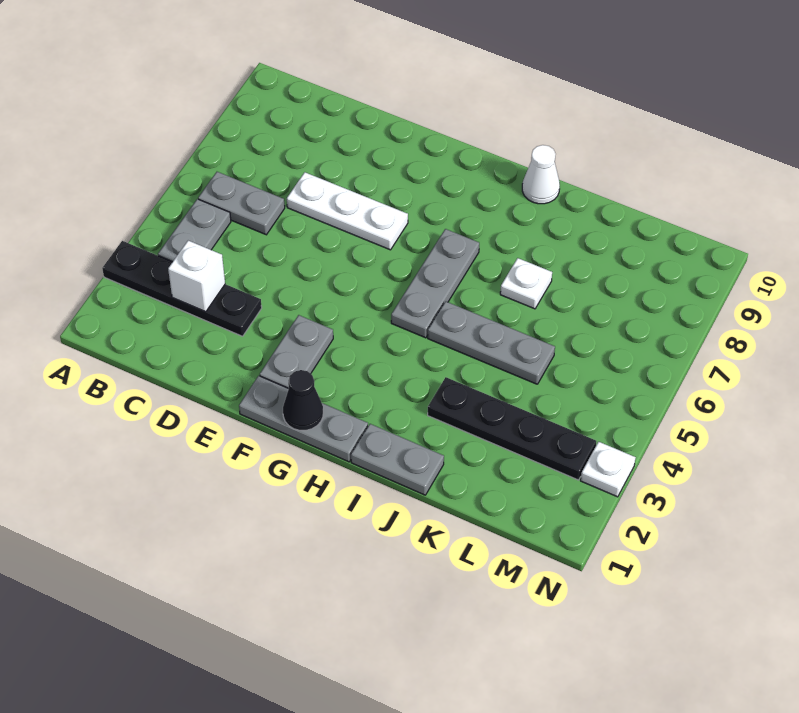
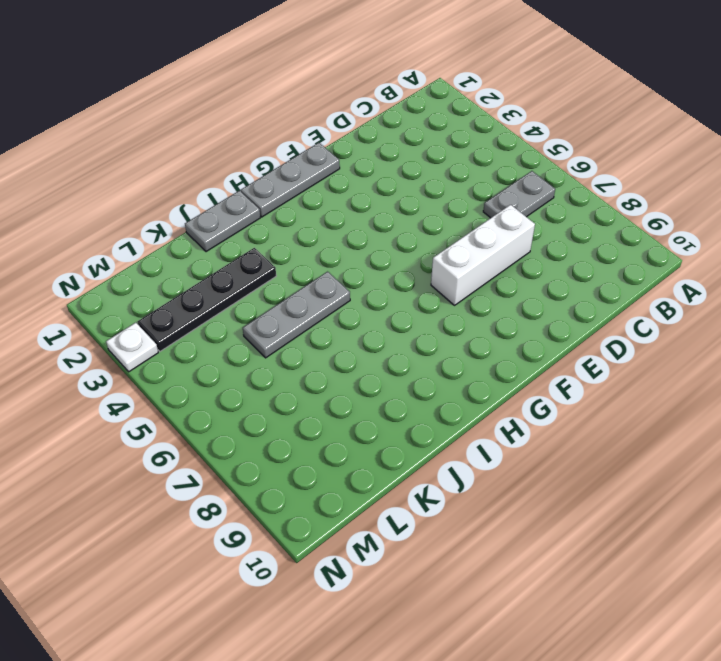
white brick D7:F7 level 1 -> white plate D7:F7 level 1
none -> black plate A3:D3 level 1
none -> grey plate B4:B5 level 1
none -> grey plate F2:F3 level 1

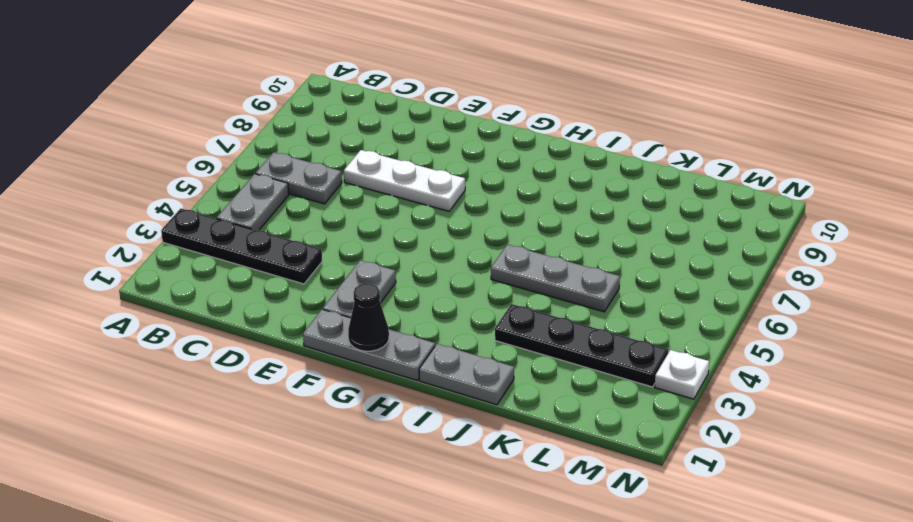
none -> grey plate H5:H7 level 1
none -> white cone I10 level 1
none -> white plate J7 level 1

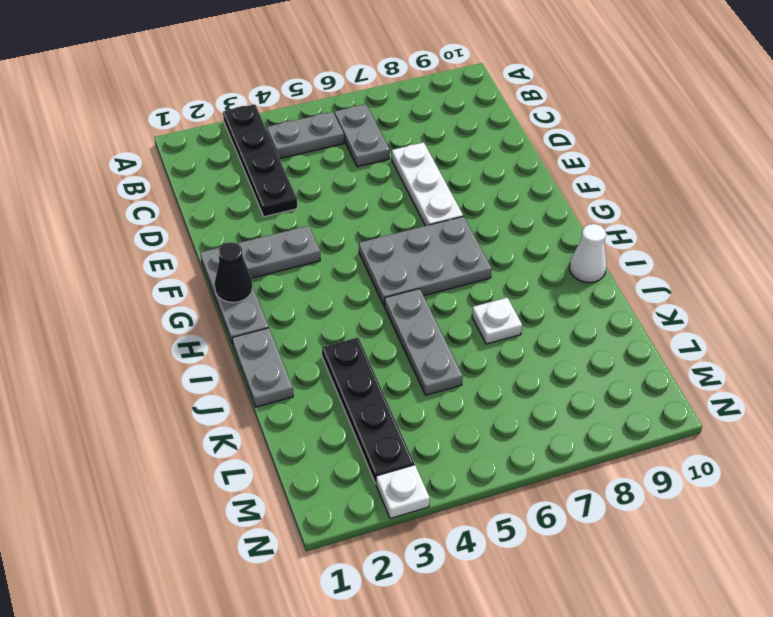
grey plate G5:H7 level 1 -> grey plate H5:H7 level 1
none -> white brick C3 level 2

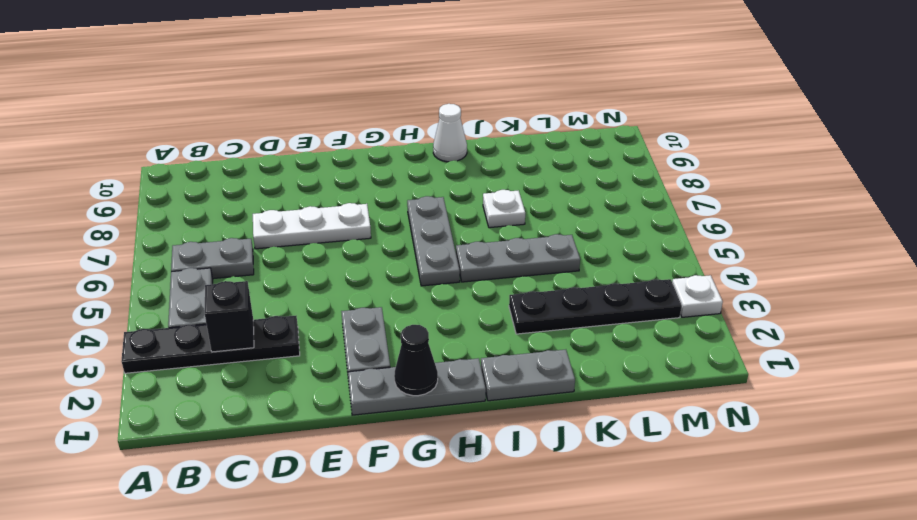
black brick C3 level 2 -> white brick C3 level 2

